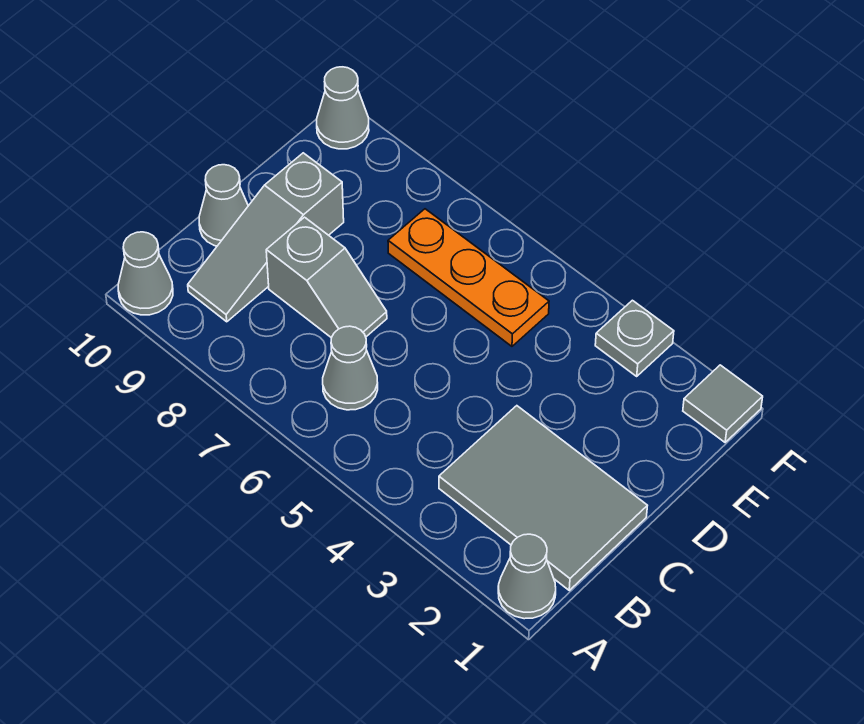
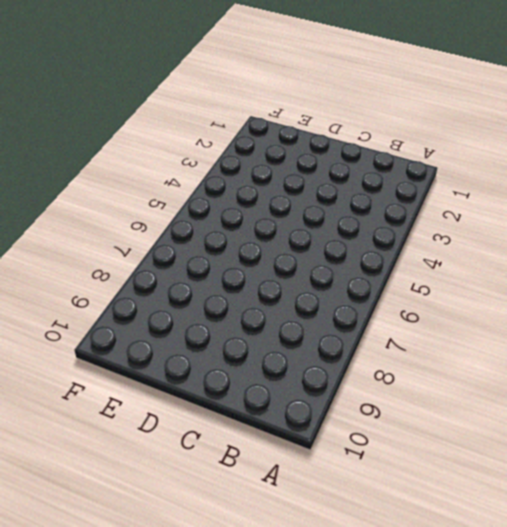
none -> grey cone A1 level 1
none -> grey cone A10 level 1

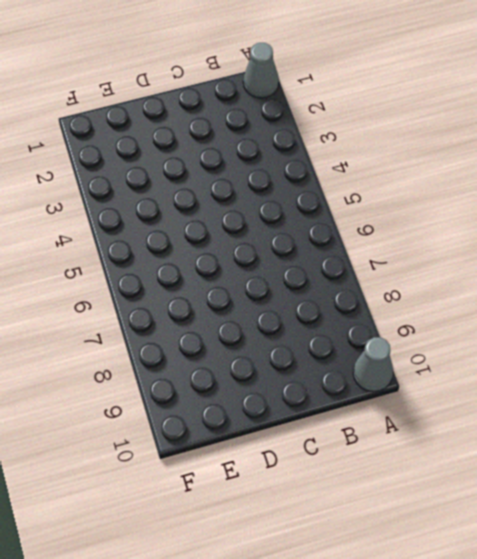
none -> grey tile B1:C3 level 1
none -> grey cone B6 level 1

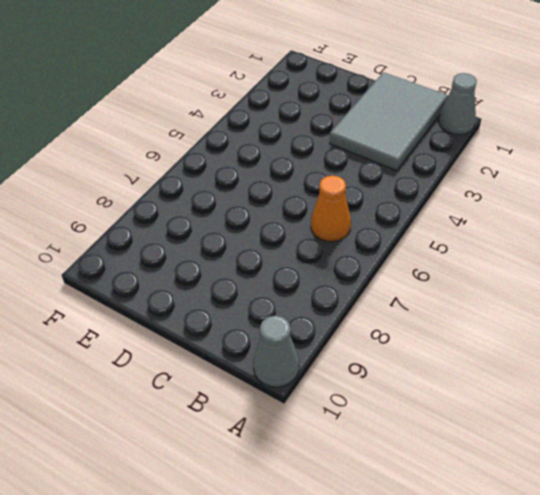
orange cone B6 level 1 -> grey cone B6 level 1
none -> grey slope B9:D9 level 1 top D
none -> grey slope C7:C8 level 1 top 8

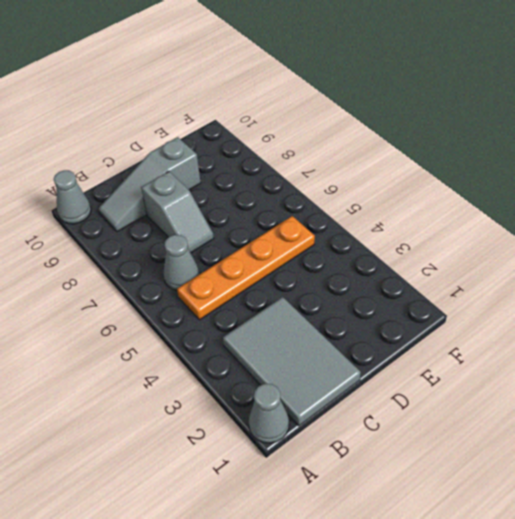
orange plate B5:E5 level 1 -> orange plate E5:E7 level 1
none -> grey cone C10 level 1
none -> grey tile F1 level 1

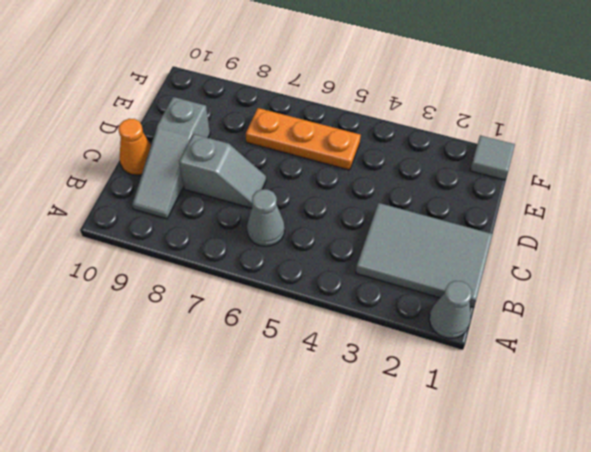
orange cone C10 level 1 -> grey cone C10 level 1
none -> grey cone A10 level 1
none -> grey plate F3 level 1

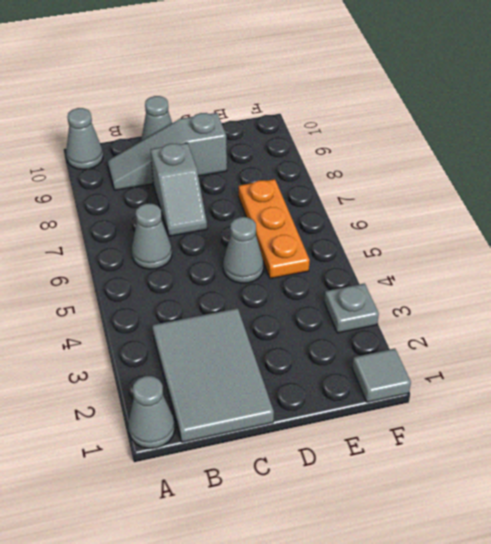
grey cone D5 level 1 -> grey cone F10 level 1

